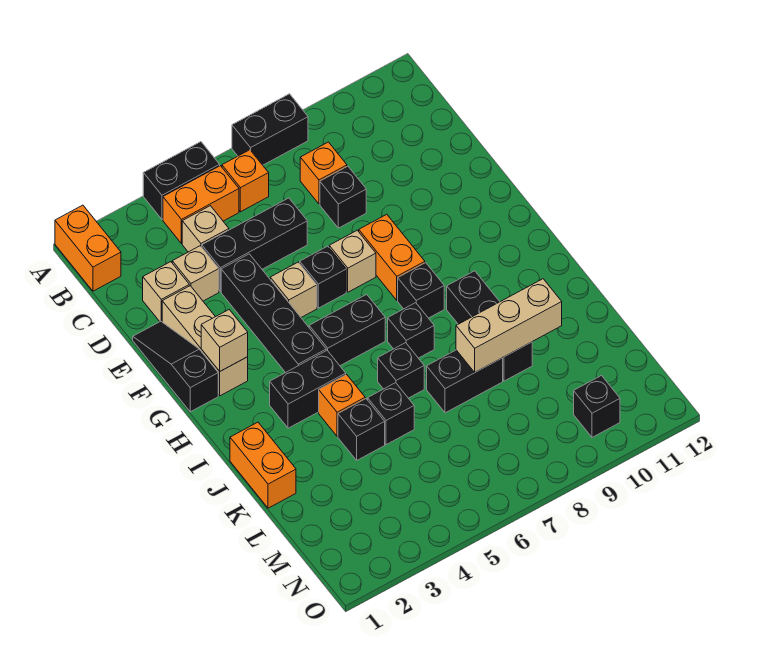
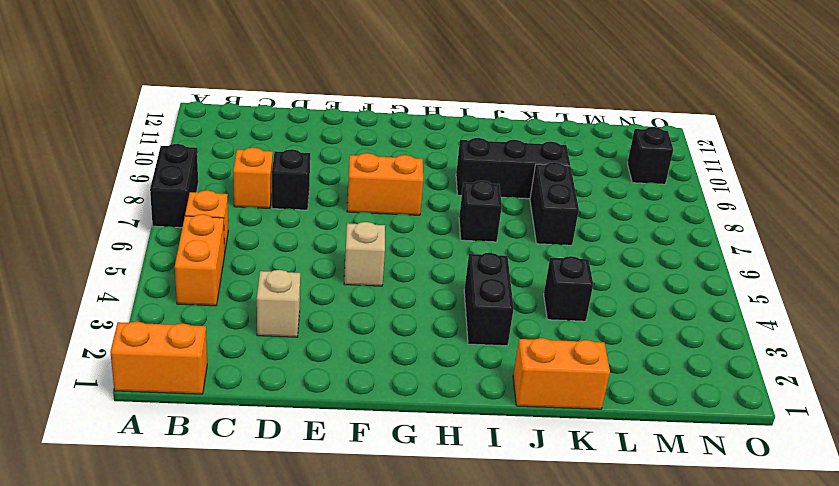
none -> black brick A4:A5 level 1
none -> tan brick C4 level 1
none -> tan brick D2 level 1
none -> black brick D4:D6 level 1

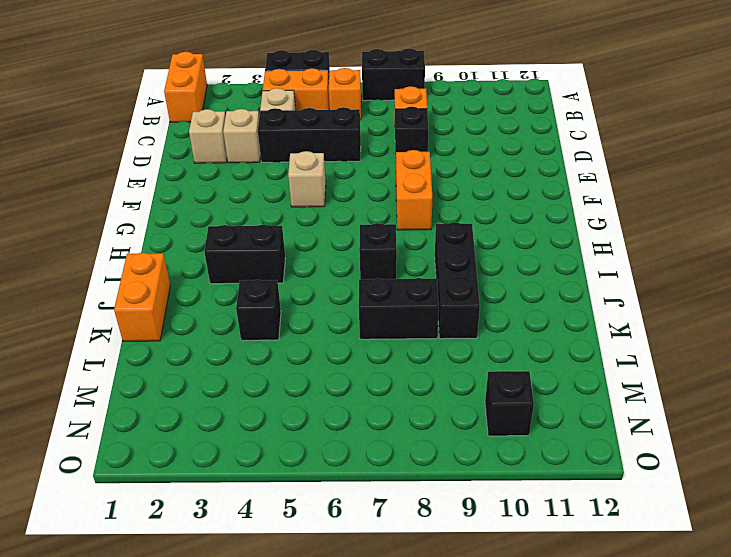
none -> black slope E1:G1 level 1 top G
none -> tan brick E2:G2 level 1
none -> black brick E4:H4 level 1
none -> black brick F6 level 1

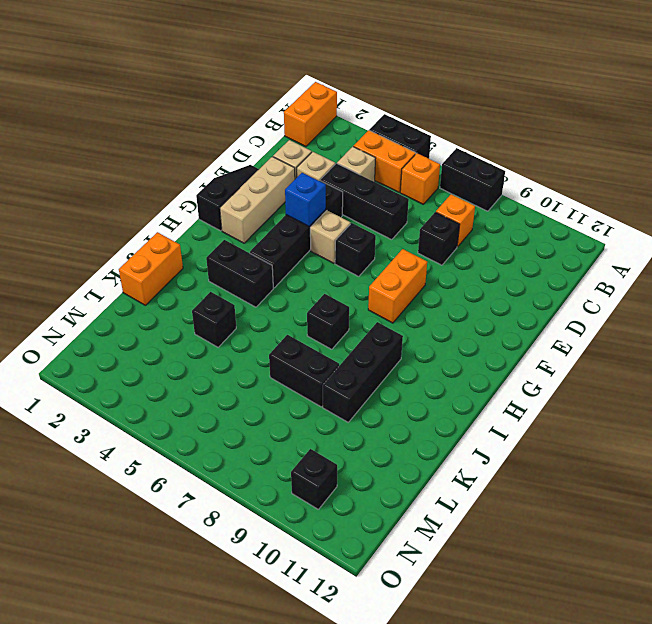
blue brick F4 level 2 -> none
none -> tan brick F7 level 1
none -> black brick H5:H6 level 1
none -> black brick H8 level 1
none -> orange brick J4 level 1

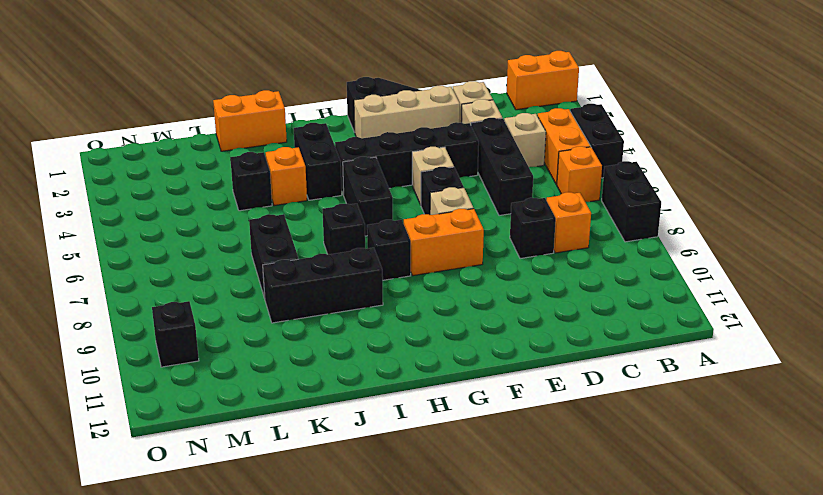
none -> black brick J6 level 1
none -> black brick K5 level 1
none -> tan brick G2 level 2
none -> tan brick K8:K10 level 2

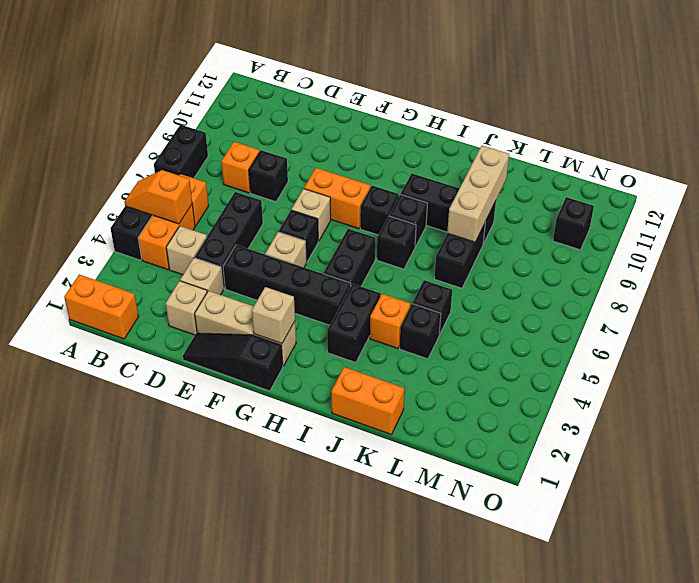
orange slope A5:B5 level 2 top B -> none
black brick I8 level 1 -> black brick J6 level 1

